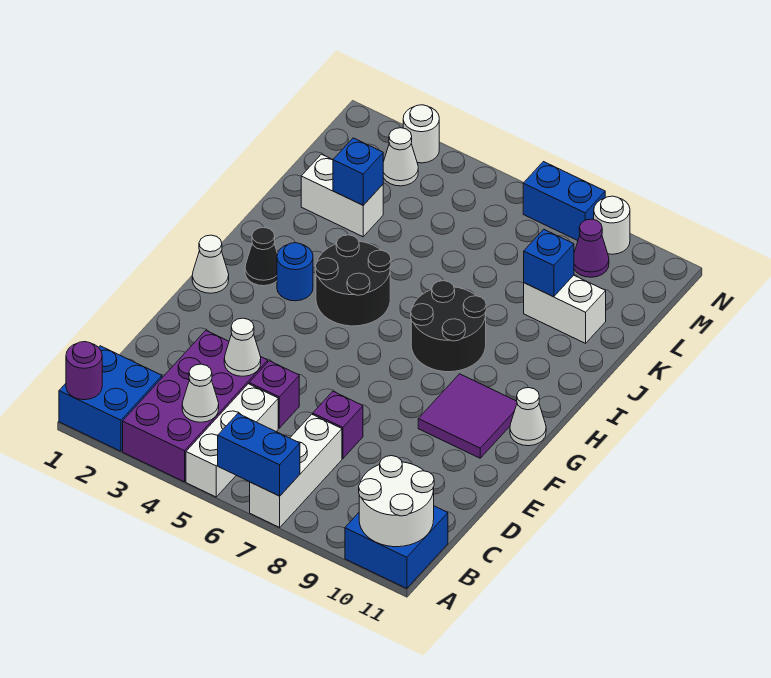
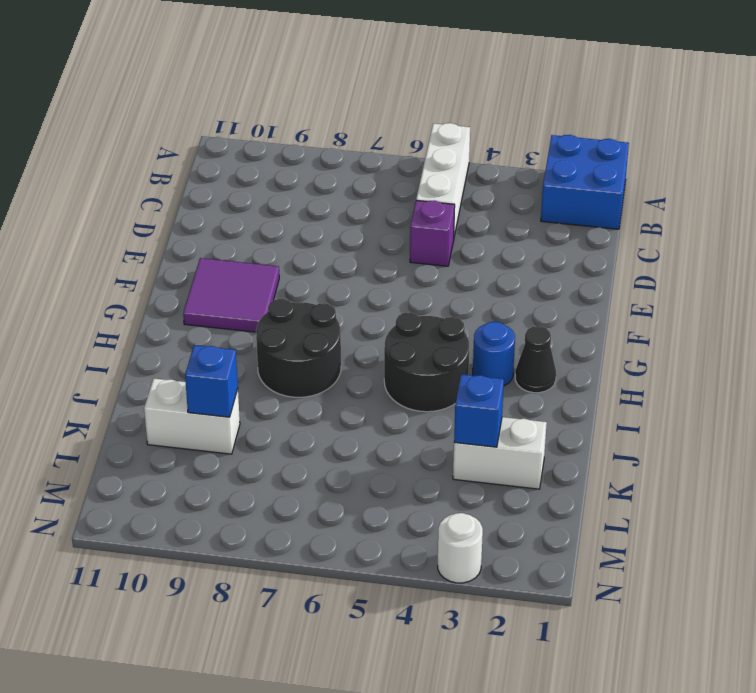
none -> purple brick A3:D4 level 1
none -> white brick A7:C7 level 1
none -> blue brick A10:B11 level 1

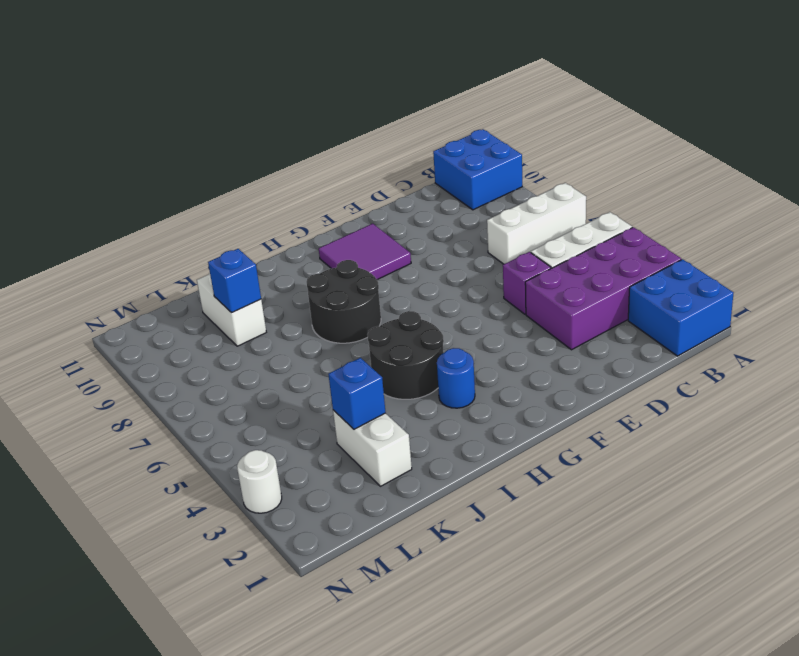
none -> purple brick D7 level 1
none -> white cone G1 level 1
none -> white cone G11 level 1

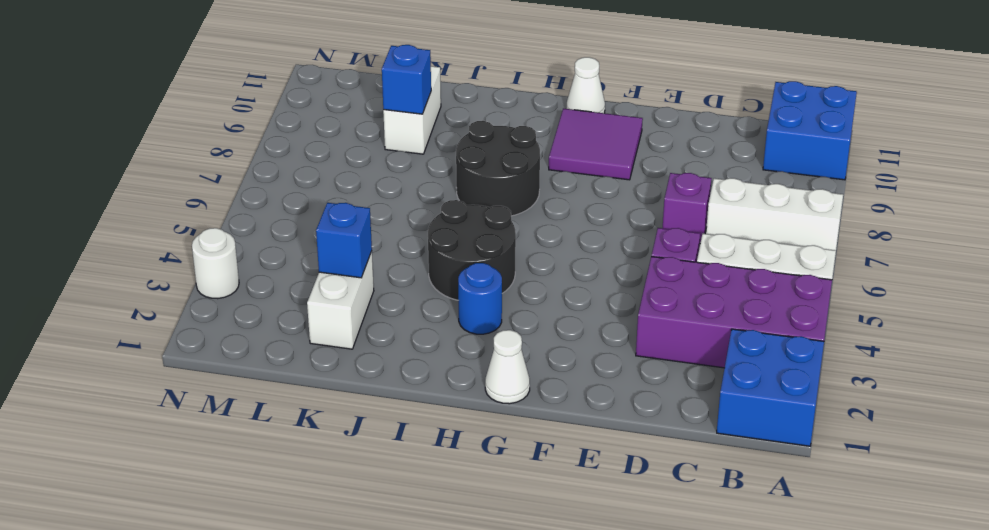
none -> black cone H2 level 1
none -> white cone M3 level 1
none -> purple cone M9 level 1

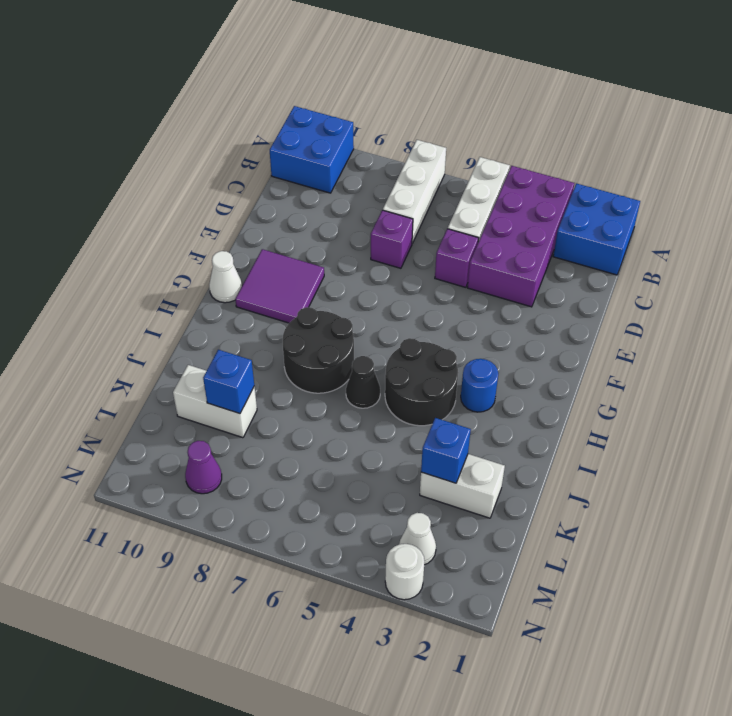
black cone I6 level 1 -> black cone H2 level 1
none -> white cone G1 level 1
none -> blue brick N7:N8 level 1
none -> white round brick N9 level 1

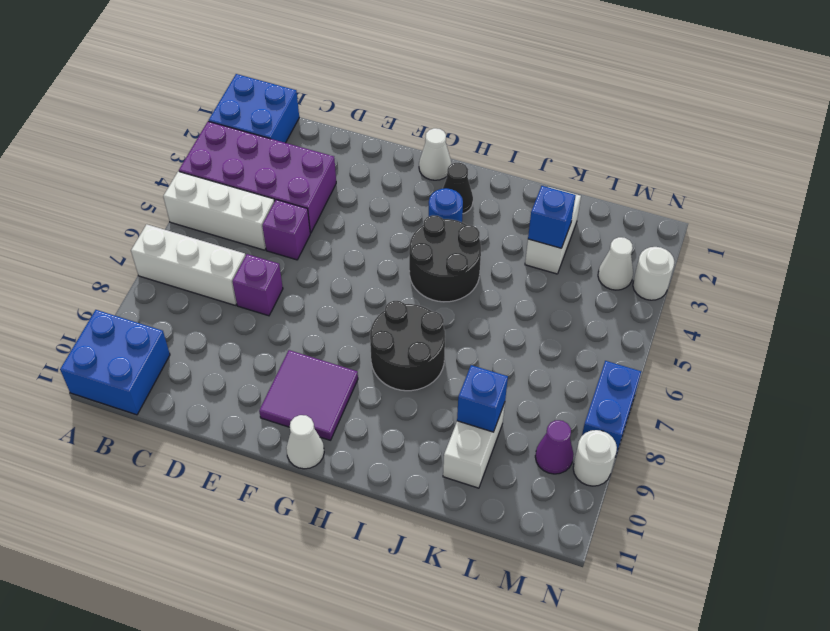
none -> purple round brick A1 level 2
none -> blue brick A6:A7 level 2
none -> white round brick A10:B11 level 2

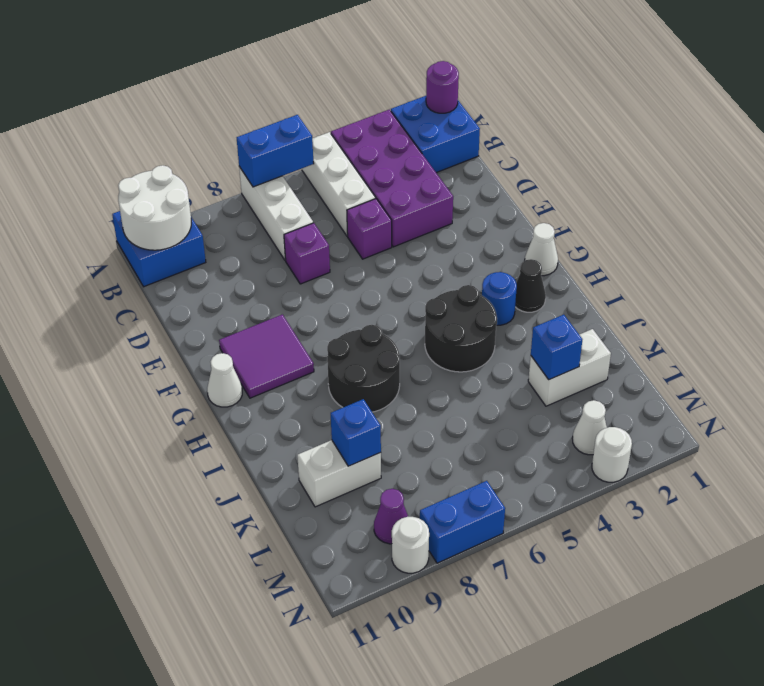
none -> white cone B4 level 2
none -> white cone D4 level 2

